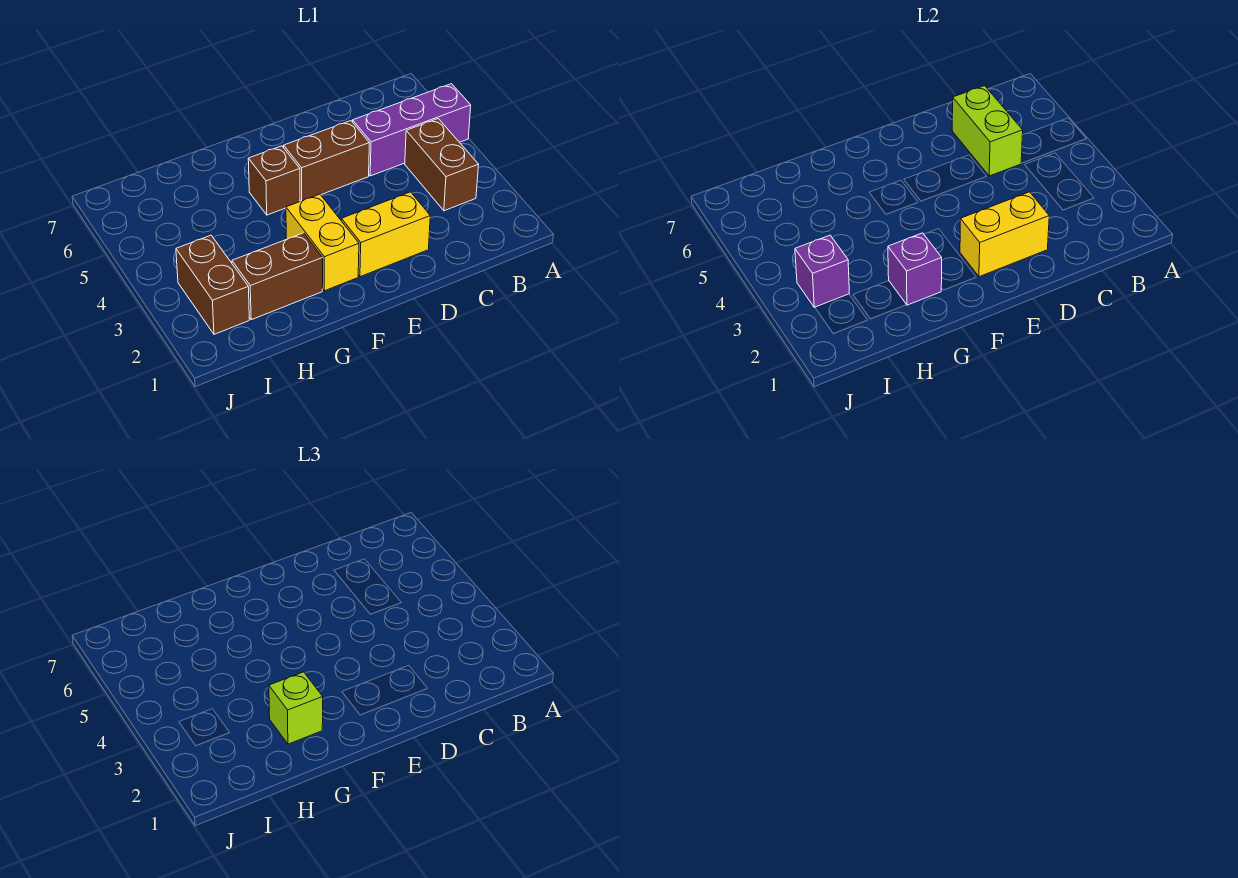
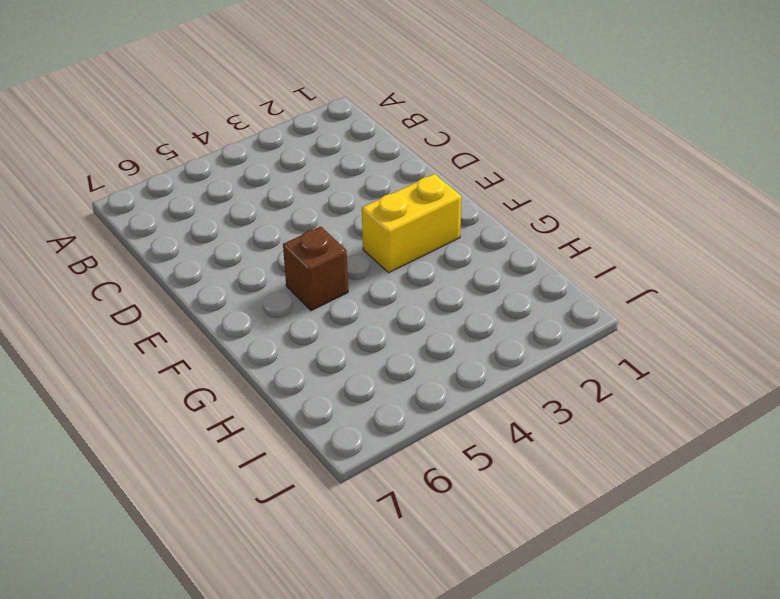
none -> purple brick A5:C5 level 1
none -> brown brick B3:B4 level 1
none -> yellow brick D2:E2 level 1

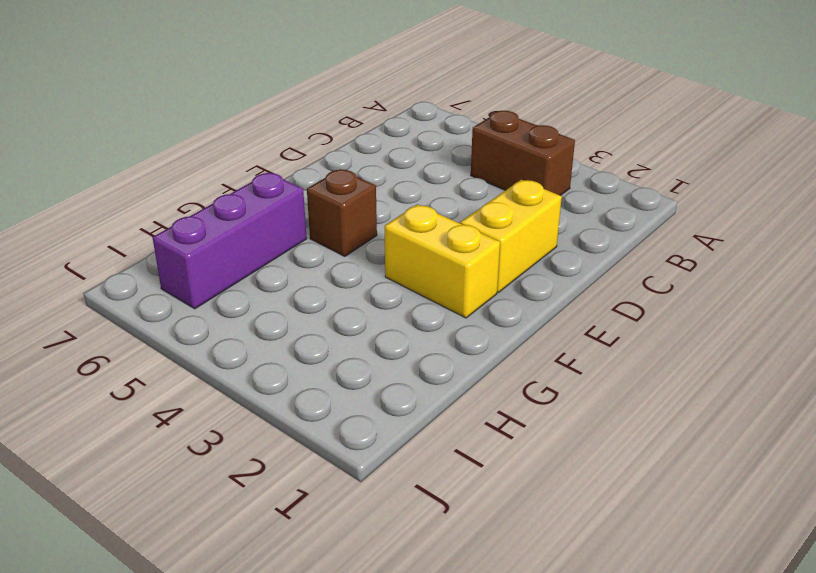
purple brick G6:I6 level 1 -> purple brick A5:C5 level 1
none -> brown brick D5:E5 level 1
none -> brown brick G2:H2 level 1
none -> brown brick I2:I3 level 1

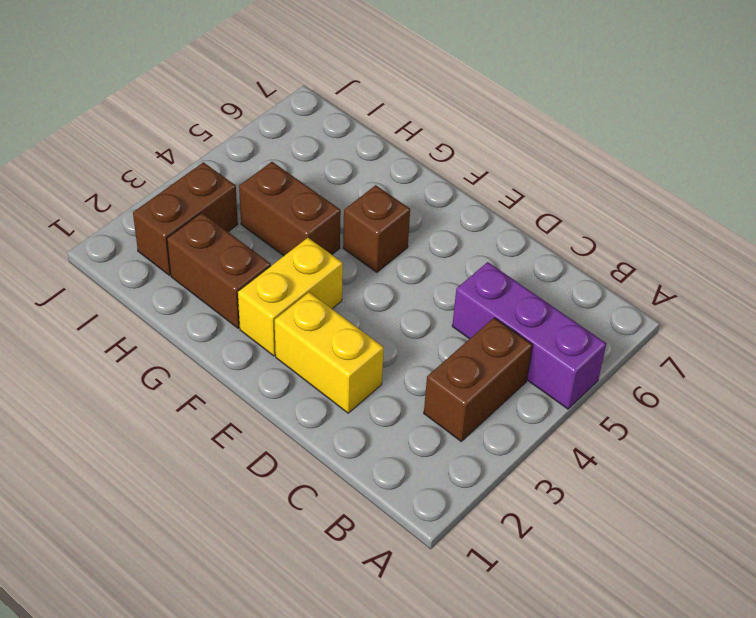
brown brick G4:H4 level 1 -> brown brick D5:E5 level 1
none -> lime brick C5:C6 level 2
none -> yellow brick D2:E2 level 2
none -> purple brick G2 level 2

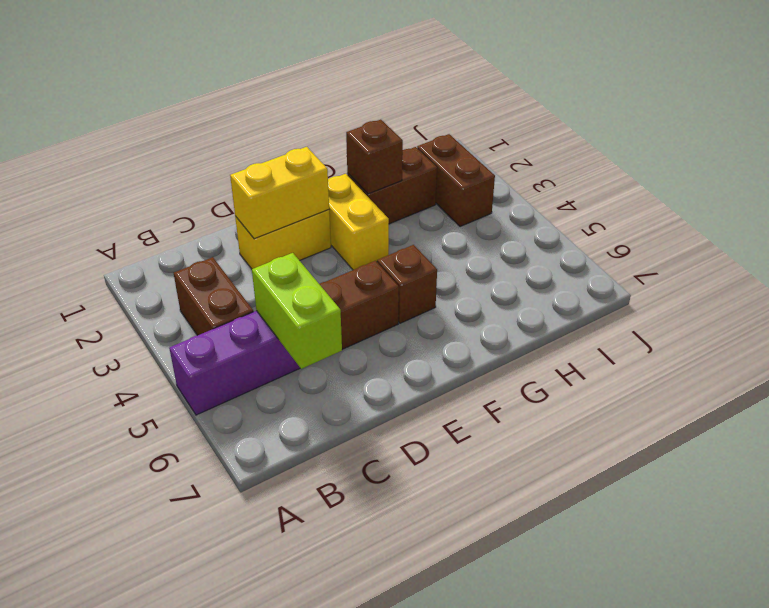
brown brick G2 level 2 -> purple brick G2 level 2
none -> purple brick I3 level 2
none -> lime brick G2 level 3

